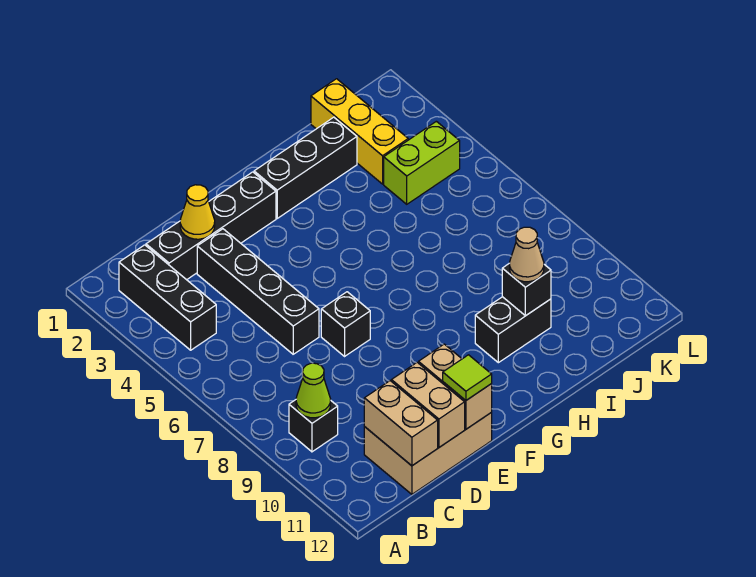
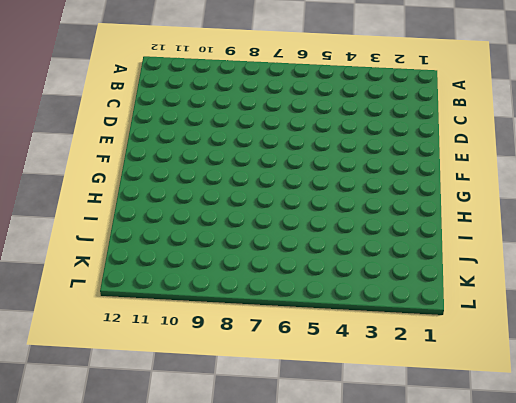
none -> black brick B2:B4 level 1
none -> black brick B9 level 1
none -> black brick C2:F2 level 1

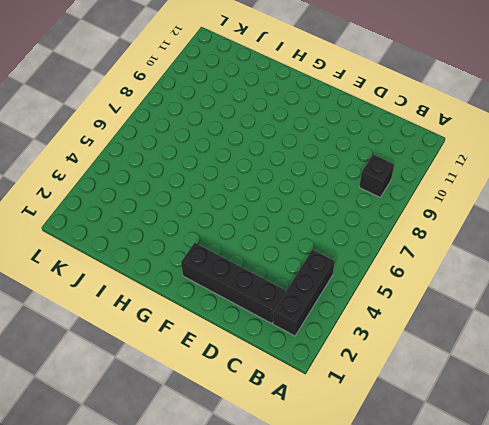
none -> tan brick C11:E12 level 1
none -> black brick D3:D6 level 1
none -> black brick E7 level 1

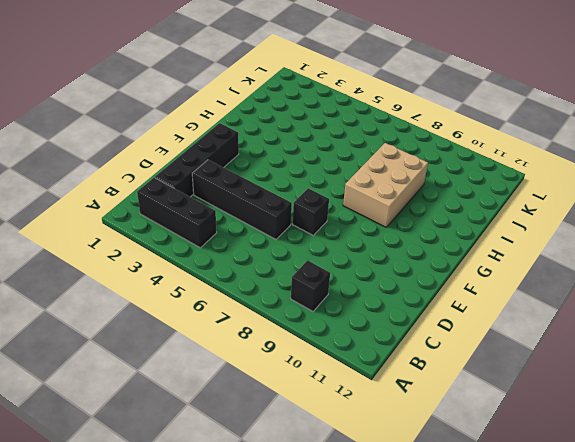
tan brick G8:I9 level 1 -> tan brick C11:E12 level 1
none -> black brick G2:I2 level 1
none -> black brick H10:I10 level 1
none -> yellow brick J1:J3 level 1

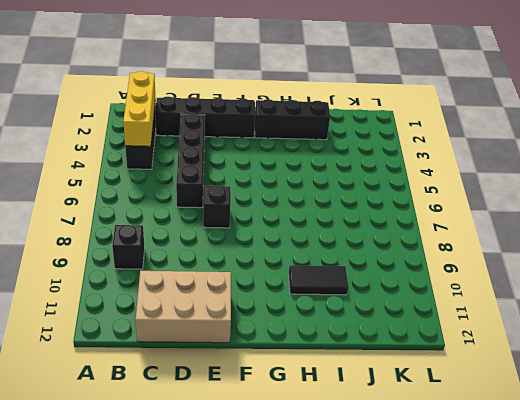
yellow brick B2:B4 level 2 -> yellow brick J1:J3 level 1
black tile H10:I10 level 1 -> black brick H10:I10 level 1
none -> lime brick J4:K4 level 1
none -> lime cone B9 level 2
none -> tan brick C11:C12 level 2

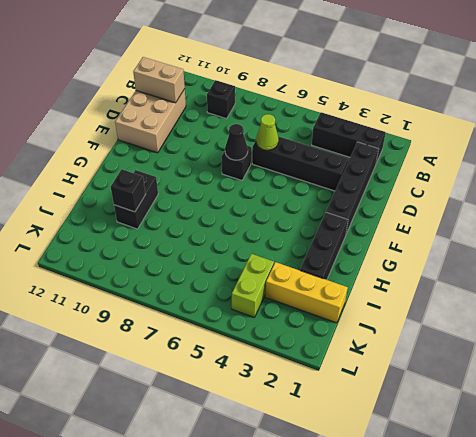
lime cone D6 level 2 -> lime cone B9 level 2
black cone E7 level 2 -> none
none -> yellow cone D2 level 2
none -> tan brick D11:D12 level 2
none -> tan brick E11:E12 level 2

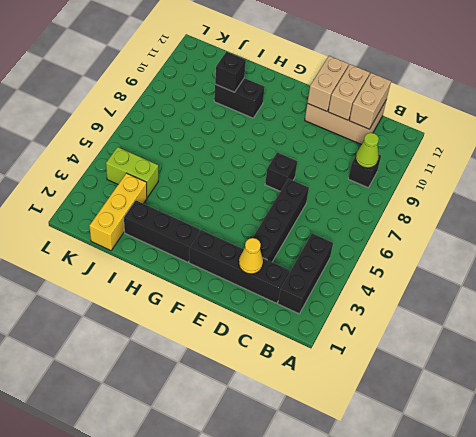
none -> lime tile E12 level 3
none -> tan cone I10 level 3

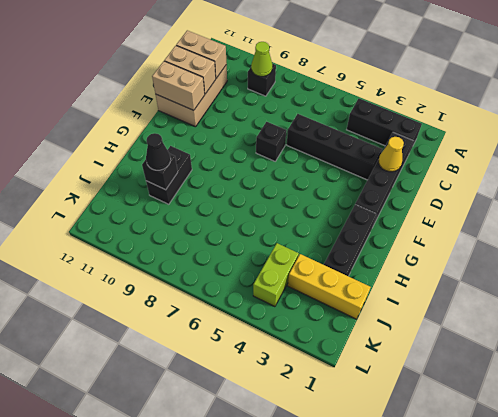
black cone I10 level 3 -> tan cone I10 level 3
none -> lime tile E12 level 3

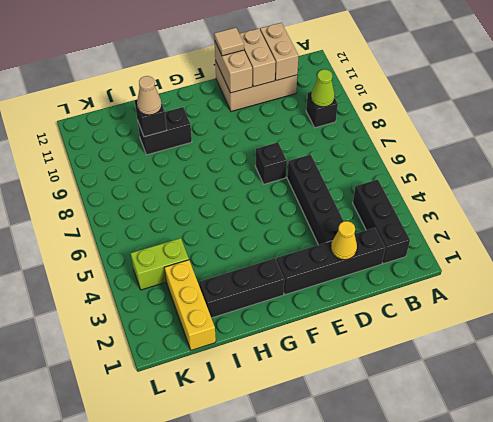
tan tile E12 level 3 -> lime tile E12 level 3

